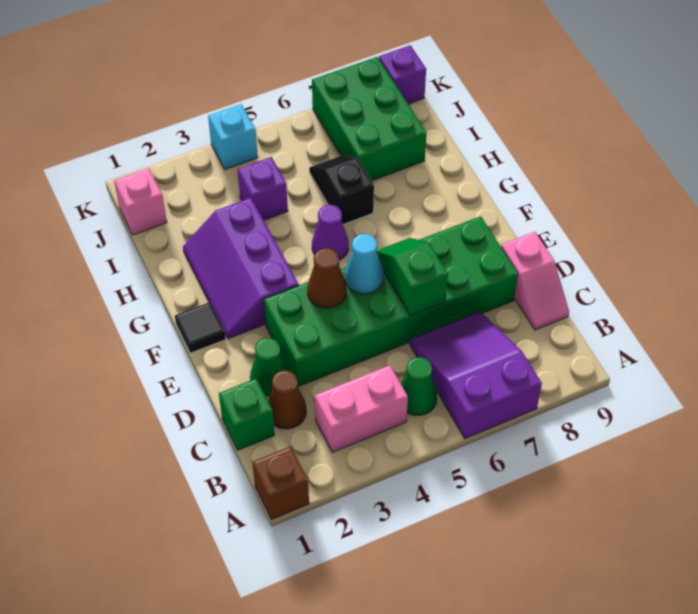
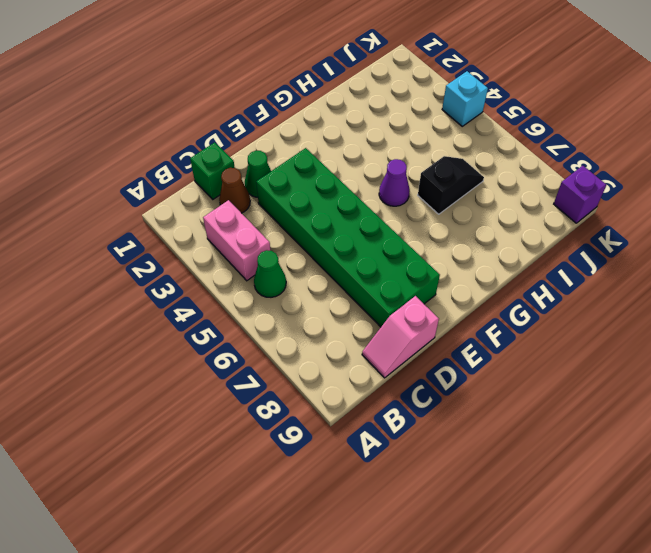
none -> brown brick A1 level 1
none -> purple slope A6:C7 level 1 top A
none -> black tile F1 level 1

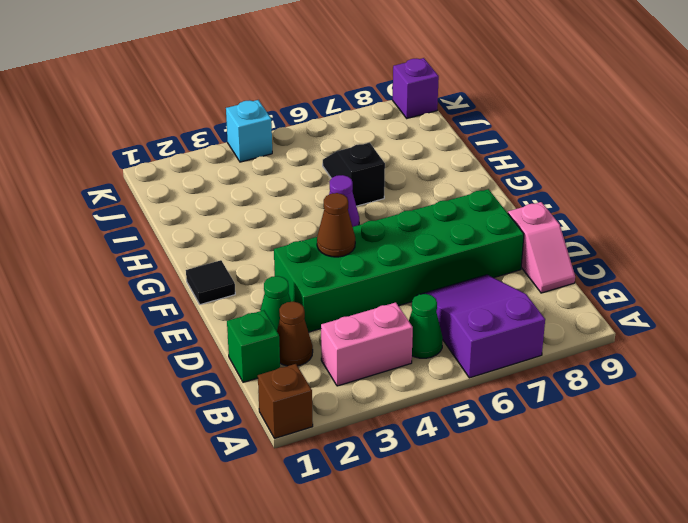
none -> purple slope F2:H3 level 1 top 3
none -> purple brick I4 level 1
none -> green brick I7:K8 level 1

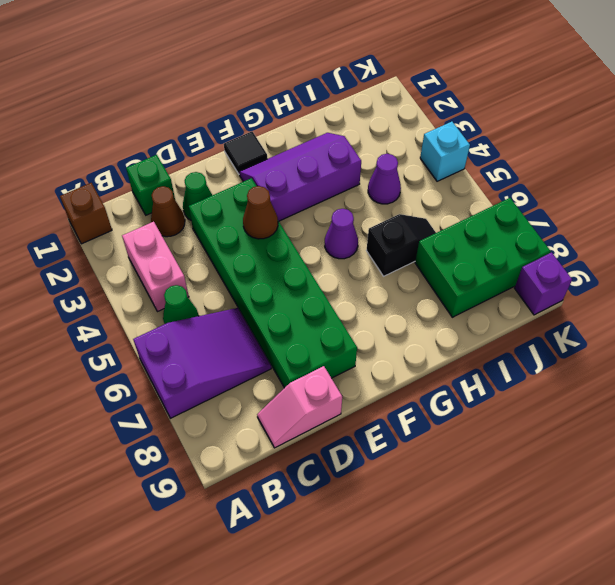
purple cone I4 level 1 -> purple brick I4 level 1
none -> pink brick J1 level 1
none -> green slope D6:E6 level 2 top D
none -> cyan cone E5 level 2

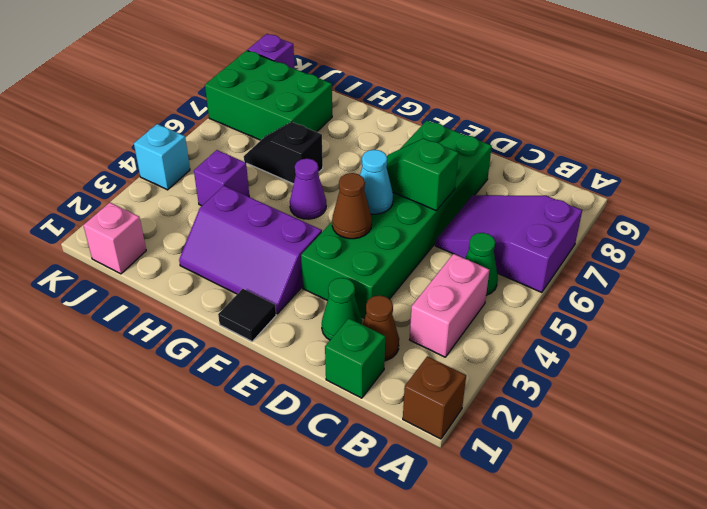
none -> pink slope C9:D9 level 1 top D

